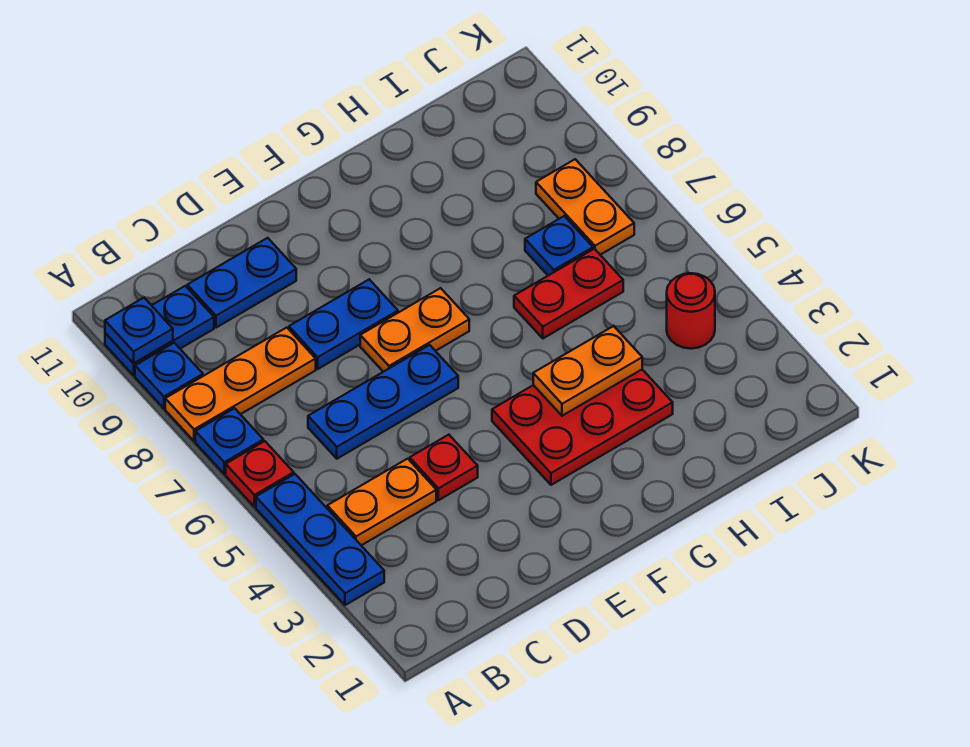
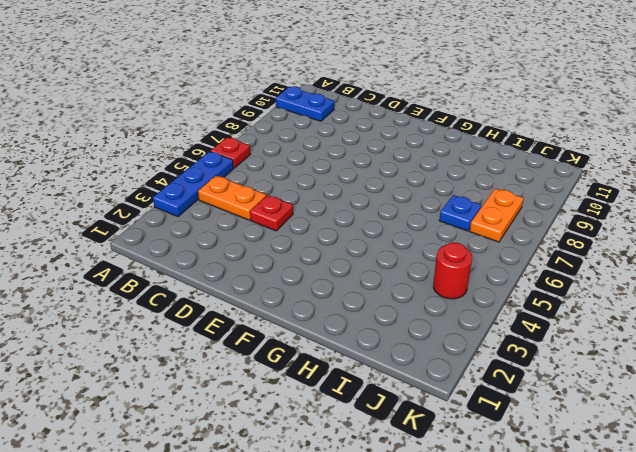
none -> blue plate A7 level 1
none -> orange plate A8:C8 level 1
none -> blue plate A9 level 1

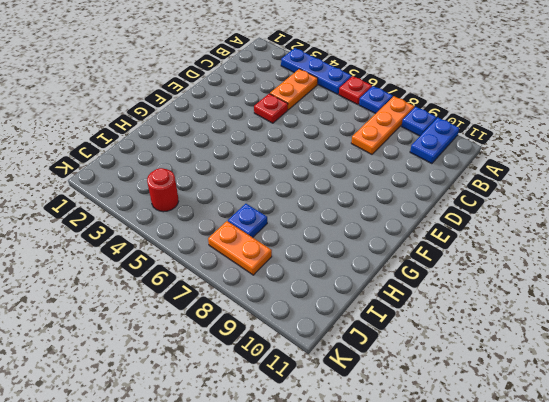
none -> blue plate C6:E6 level 1
none -> blue plate C10:D10 level 1
none -> blue plate D8:E8 level 1

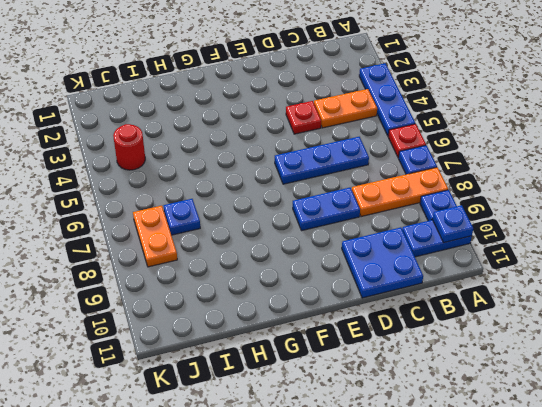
blue plate C10:D11 level 1 -> blue plate C10:D10 level 1
none -> orange plate E7:F7 level 1
none -> red plate F3:H4 level 1
none -> red plate H6:I6 level 1

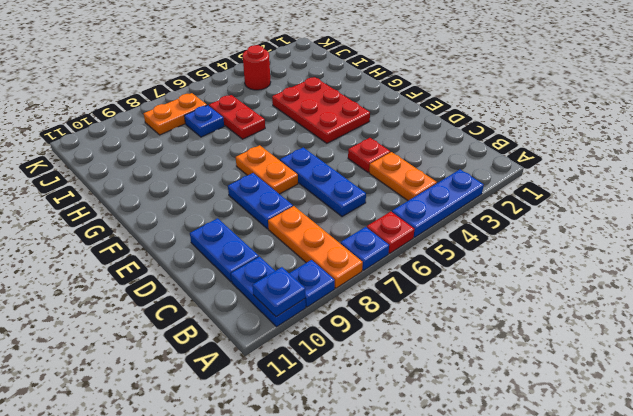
none -> orange plate G4:H4 level 2

